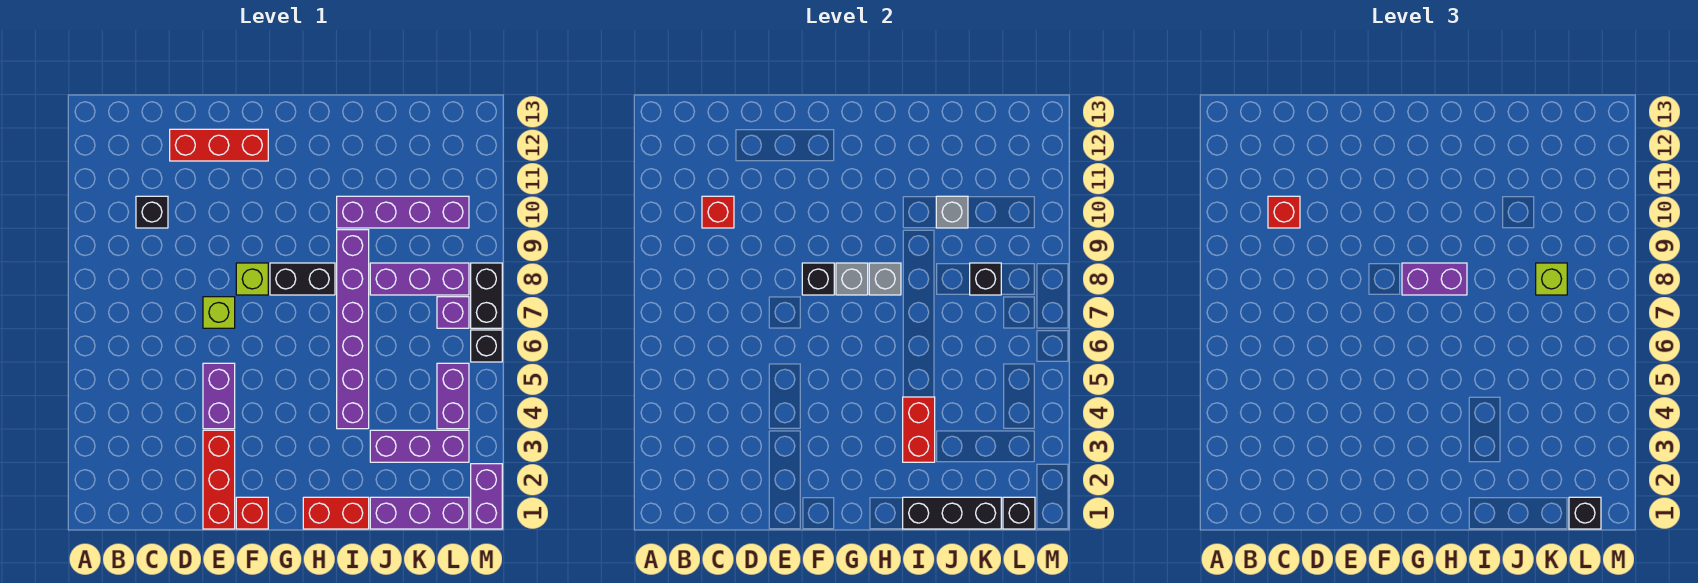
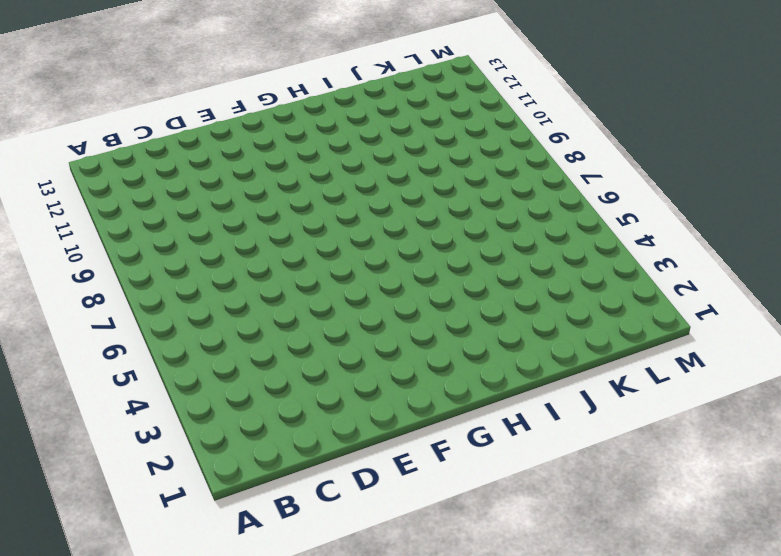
none -> black brick C10 level 1
none -> red brick D12:F12 level 1
none -> red brick E1:E3 level 1
none -> purple brick E4:E5 level 1

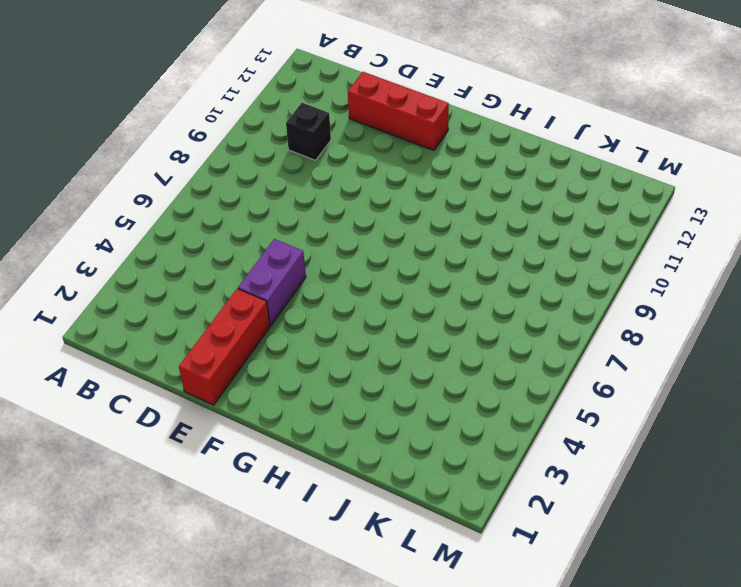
none -> lime brick E7 level 1
none -> red brick F1 level 1
none -> lime brick F8 level 1
none -> black brick G8:H8 level 1

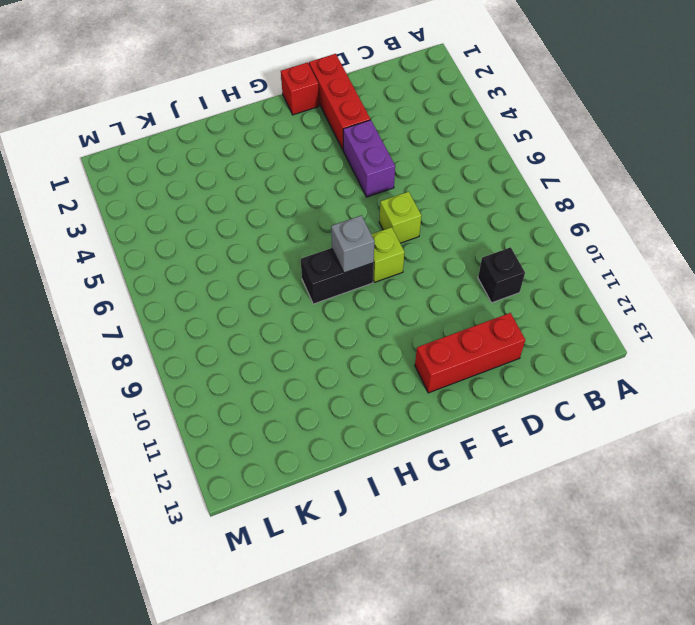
none -> red brick H1:I1 level 1
none -> purple brick I4:I9 level 1
none -> purple brick I10:L10 level 1
none -> purple brick J1:L1 level 1

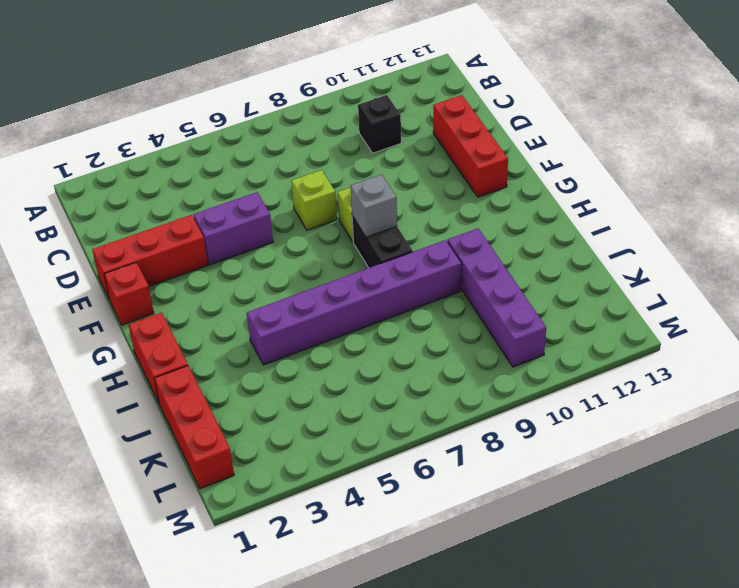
red brick J1:L1 level 1 -> purple brick J1:L1 level 1
none -> purple brick J3:L3 level 1
none -> purple brick J8:L8 level 1
none -> purple brick L4:L5 level 1
none -> purple brick L7 level 1

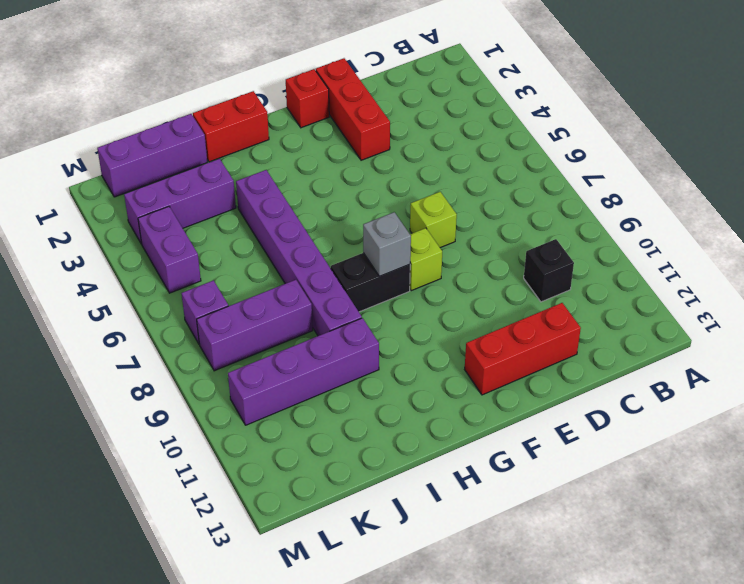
none -> purple brick E4:E5 level 1
none -> purple brick M1:M2 level 1
none -> black brick M6 level 1
none -> black brick M7:M8 level 1

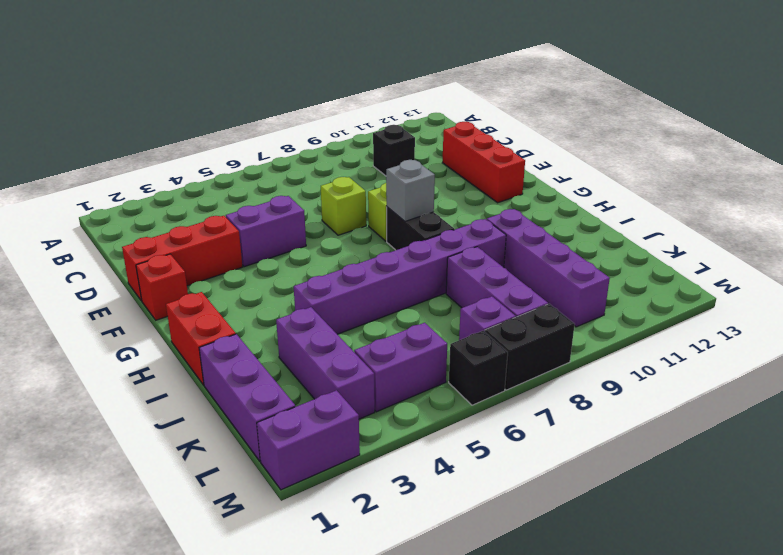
none -> red brick C10 level 2
none -> black brick F8 level 2
none -> grey brick H8 level 2
none -> black brick I1:K1 level 2

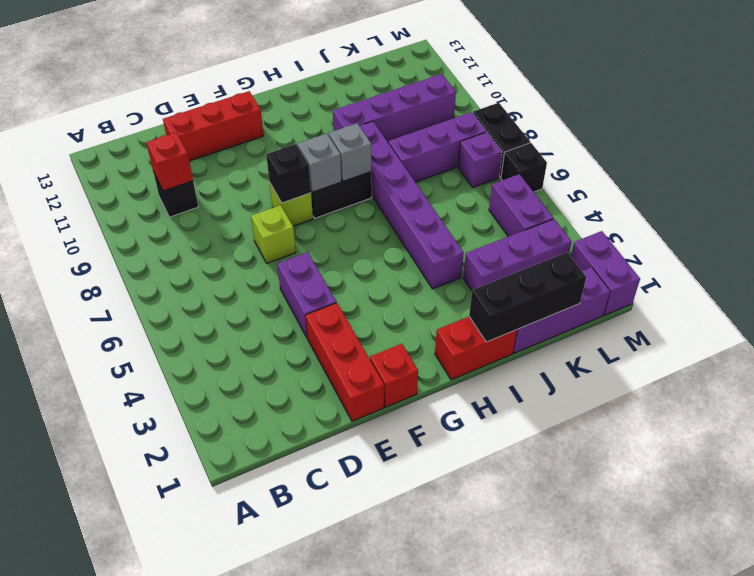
none -> red brick I3:I4 level 2
none -> grey brick J10 level 2
none -> black brick K8 level 2
none -> black brick L1 level 2

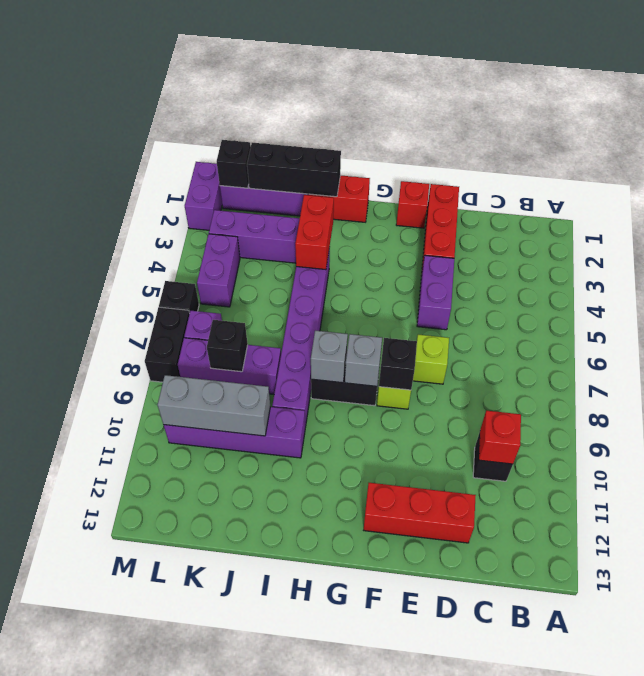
grey brick J10:L10 level 2 -> grey brick J10 level 2
none -> red brick C10 level 3
none -> purple brick G8:H8 level 3
none -> lime brick K8 level 3
none -> black brick L1 level 3

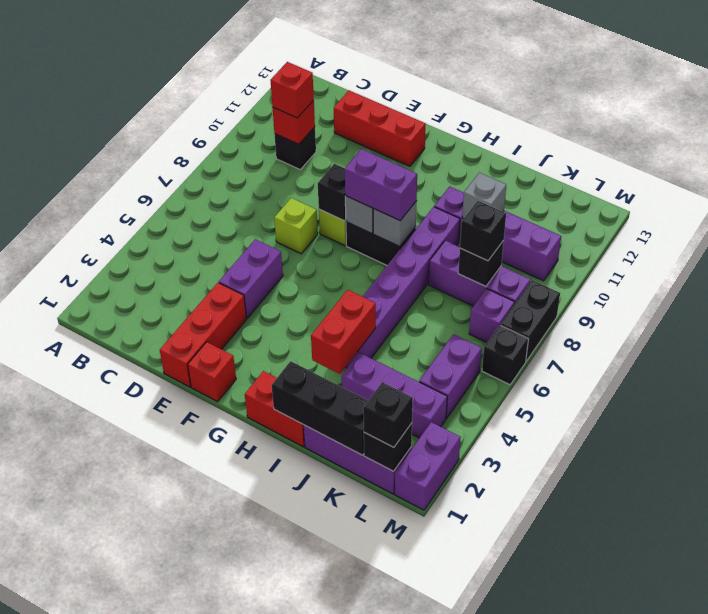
black brick K8 level 3 -> lime brick K8 level 3

